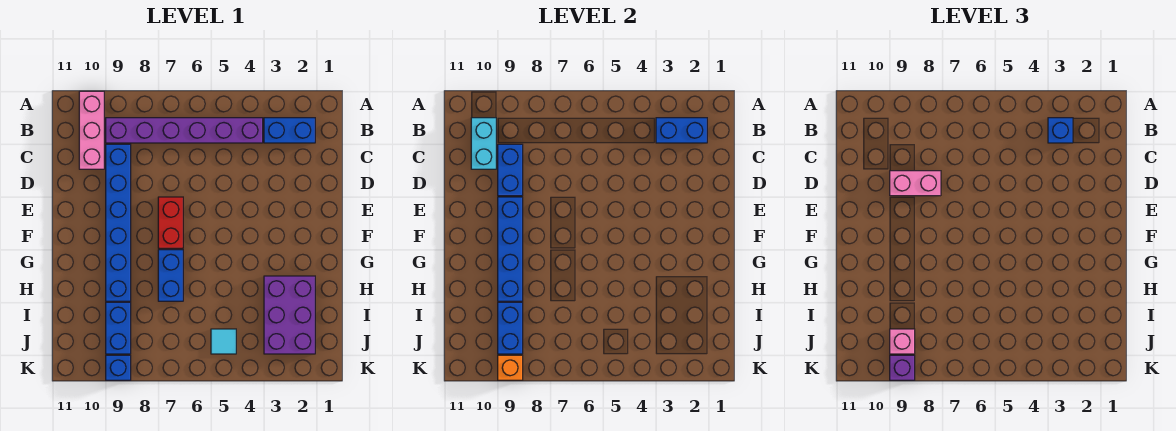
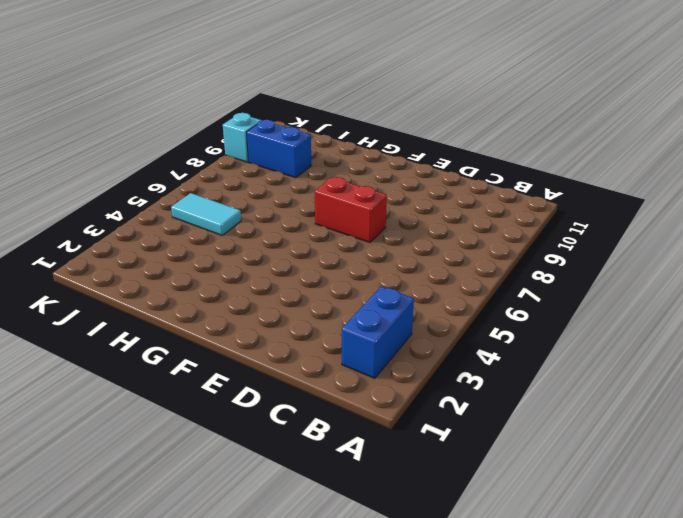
cyan tile I5:J5 level 1 -> cyan tile J5 level 1
cyan brick K9 level 1 -> blue brick K9 level 1
none -> pink brick A10:C10 level 1
none -> purple brick B4:B9 level 1
none -> blue brick C9:H9 level 1

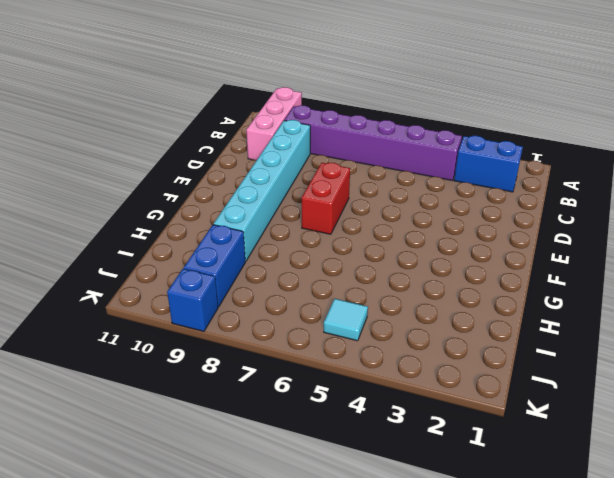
cyan brick C9:H9 level 1 -> blue brick C9:H9 level 1
none -> blue brick G7:H7 level 1
none -> purple brick H2:J3 level 1
none -> blue brick B2:B3 level 2

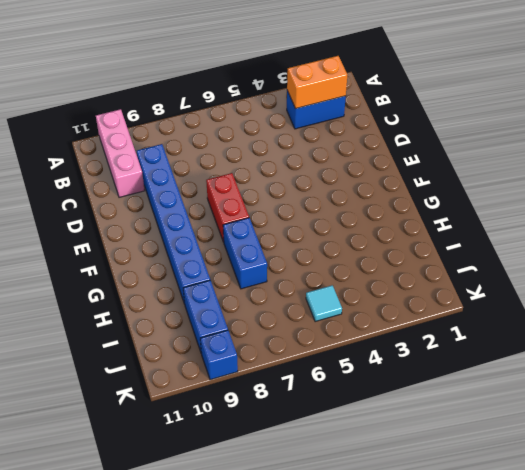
orange brick B2:B3 level 2 -> blue brick B2:B3 level 2
none -> purple brick B4:B9 level 1
none -> purple brick H2:J3 level 1
none -> cyan brick B10:C10 level 2

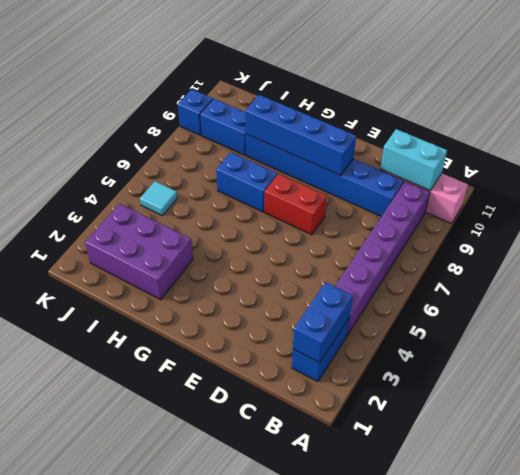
none -> blue brick C9:D9 level 2
none -> blue brick I9:J9 level 2
none -> orange brick K9 level 2

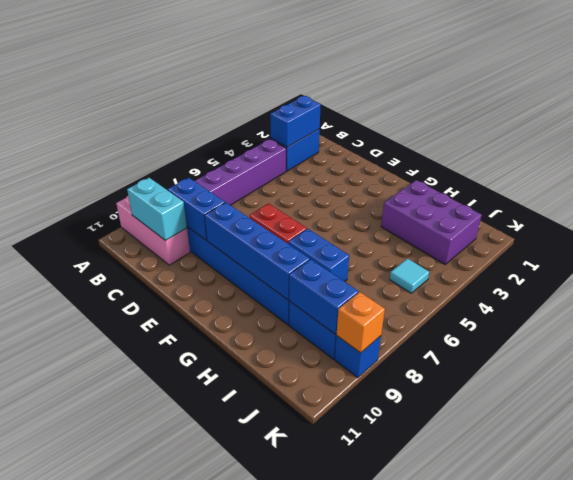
none -> blue brick B3 level 3
none -> pink brick D8:D9 level 3
none -> pink brick J9 level 3

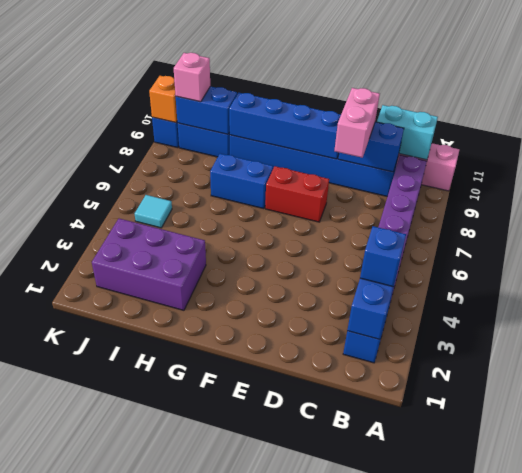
none -> purple brick K9 level 3

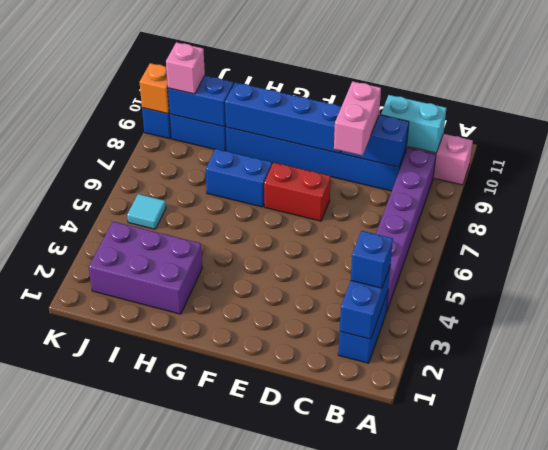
none -> purple brick K9 level 3

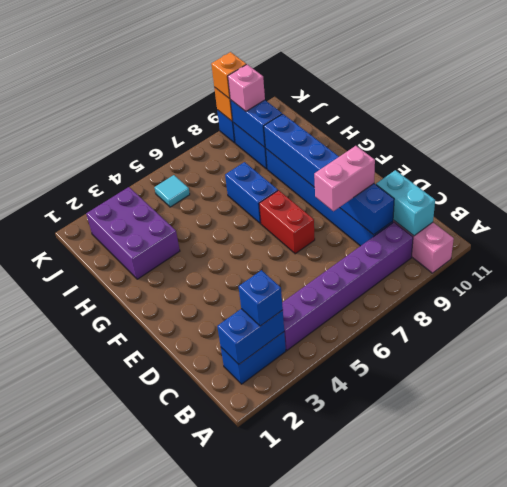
orange brick K9 level 3 -> purple brick K9 level 3

